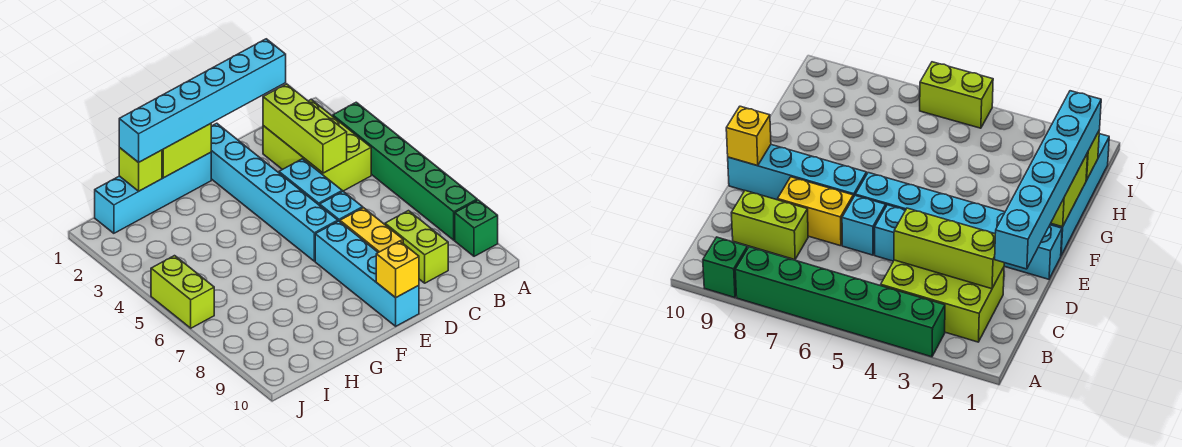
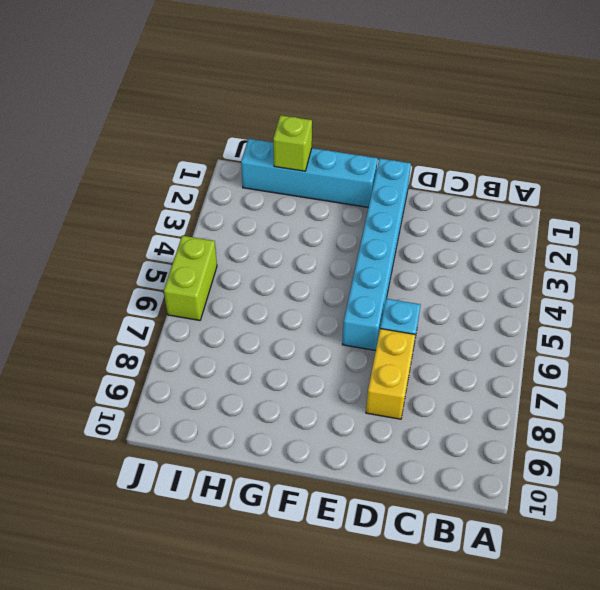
none -> green brick A3:A8 level 1
none -> green brick A9 level 1
none -> lime brick B2:C4 level 1

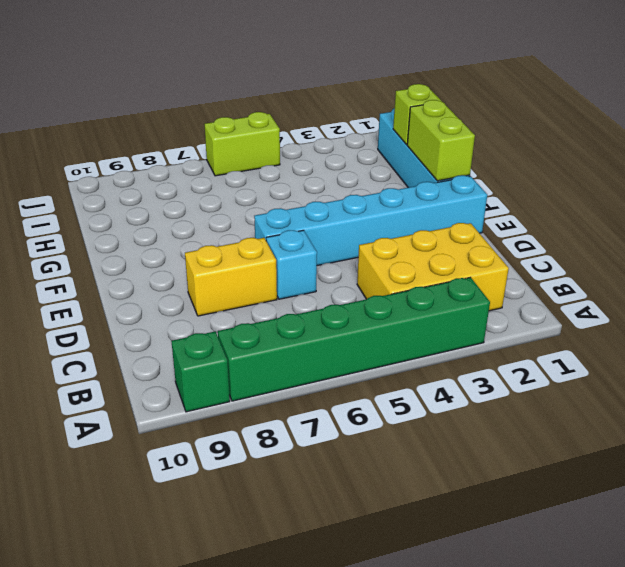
yellow brick B2:C4 level 1 -> lime brick B2:C4 level 1
none -> lime brick C8:C9 level 1
none -> cyan brick D4:D5 level 1
none -> cyan brick E7:E10 level 1

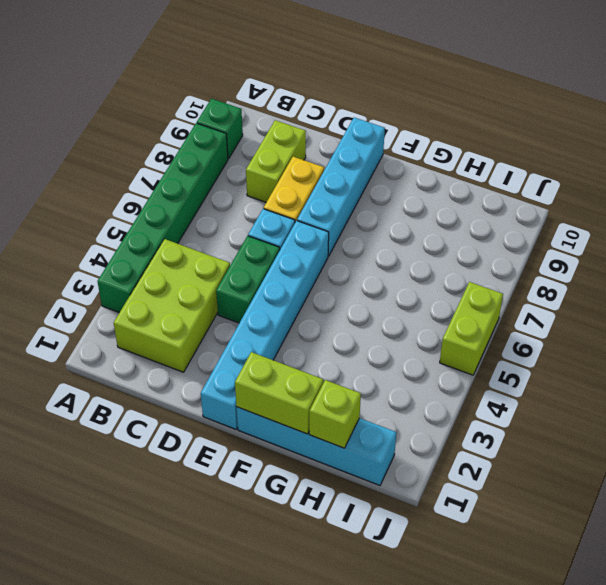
green brick D4:D5 level 1 -> cyan brick D4:D5 level 1
none -> lime brick C2:C4 level 2
none -> yellow brick E10 level 2
none -> cyan brick C1:H1 level 3

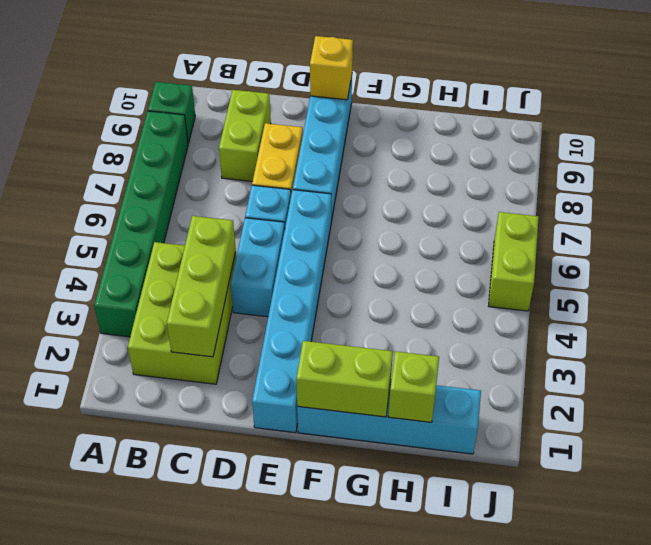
none -> cyan brick C1:H1 level 3

